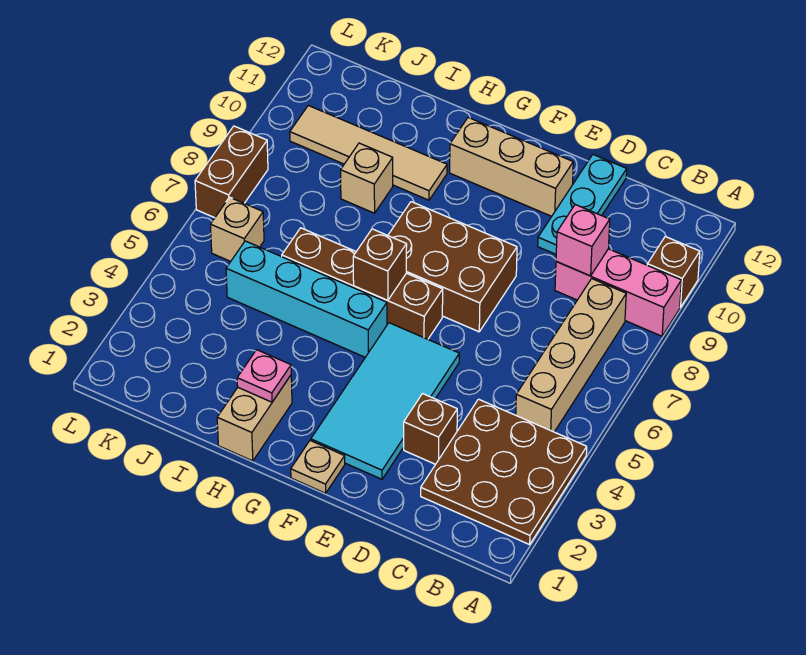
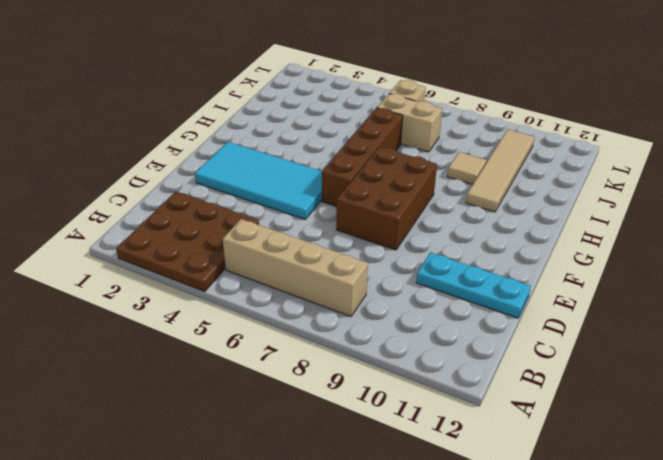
tan tile I9 level 1 -> tan brick I9 level 1
tan brick J6:J7 level 1 -> tan brick H1:H2 level 1
none -> pink brick A9:C9 level 1
none -> brown brick A10 level 1
none -> brown brick D3 level 1

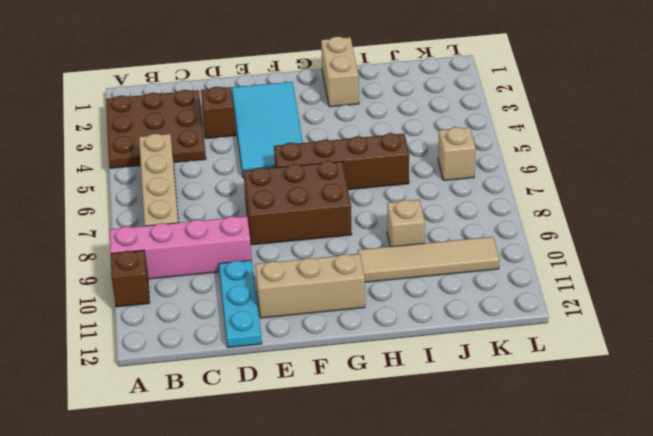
pink brick A9:D9 level 1 -> pink brick A9:C9 level 1
none -> tan plate F1 level 1
none -> cyan brick G5:J5 level 1
none -> brown brick L7:L8 level 1

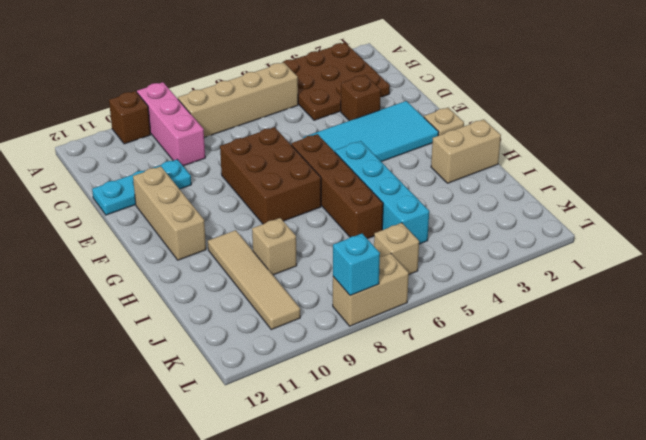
tan brick L7:L8 level 1 -> brown brick L7:L8 level 1
cyan brick L8 level 2 -> none
none -> pink brick C9 level 2
none -> brown brick G6 level 2
none -> pink plate H2 level 2

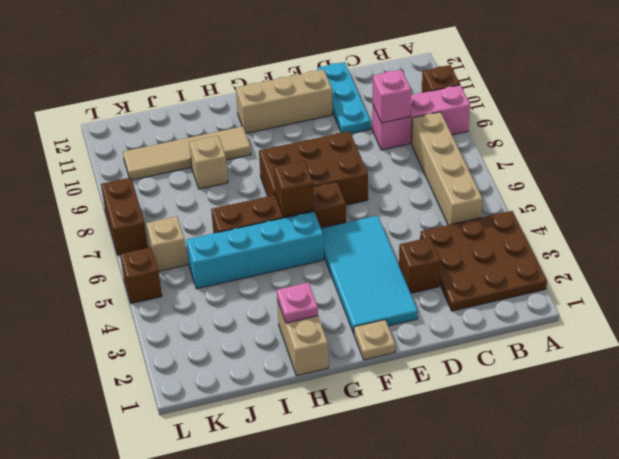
brown brick L5 level 1 -> none

